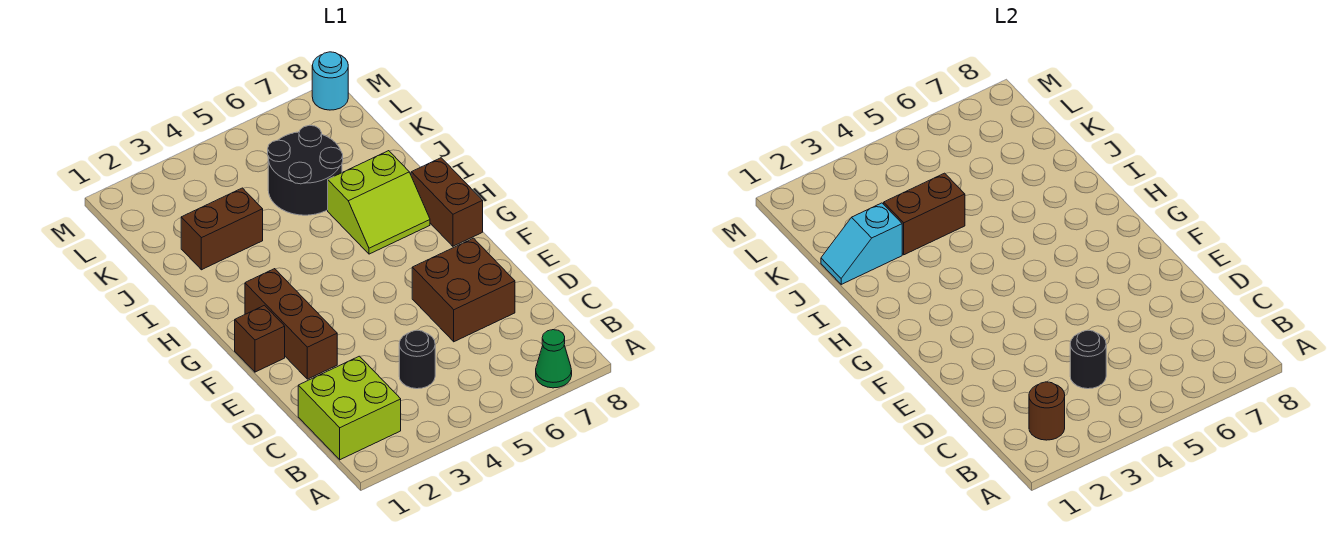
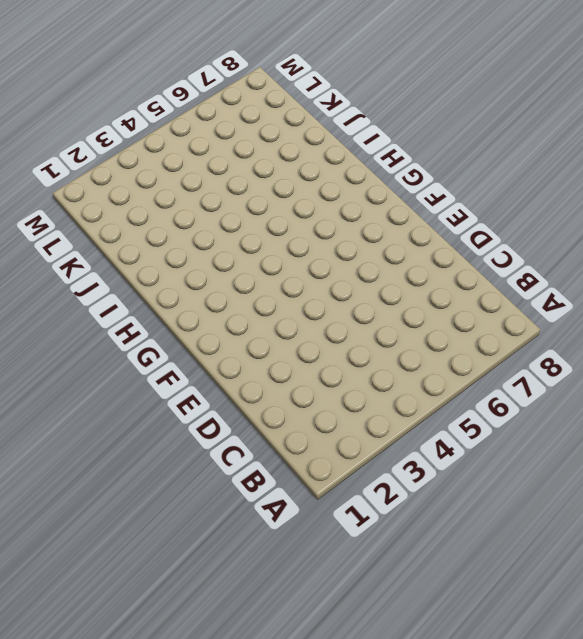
none -> green cone A7 level 1
none -> lime brick B1:C2 level 1
none -> black round brick C4 level 1

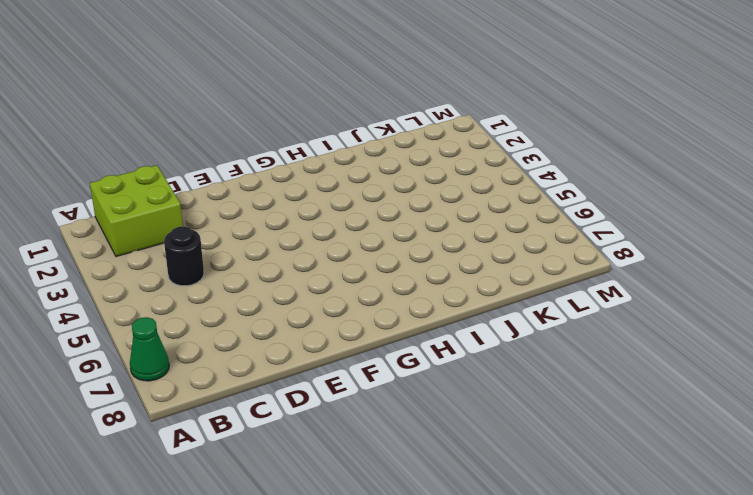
none -> brown brick D6:E7 level 1
none -> brown brick E2:G2 level 1
none -> brown brick F1 level 1

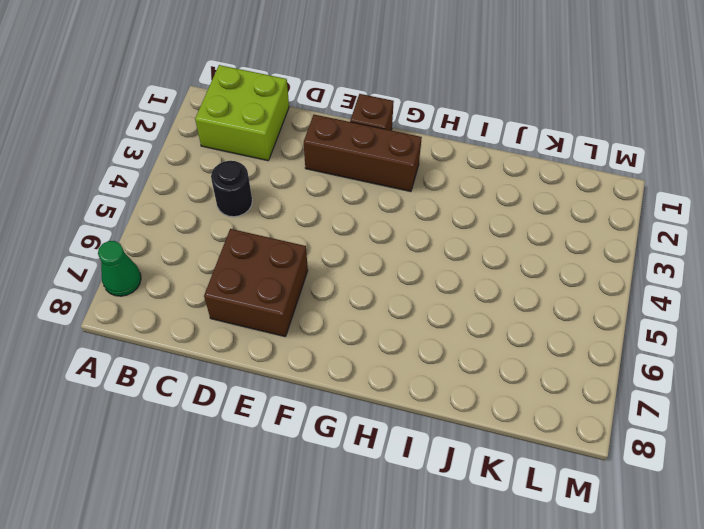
none -> brown brick G8:H8 level 1
none -> lime slope H6:I7 level 1 top I
none -> brown brick J2:J3 level 1

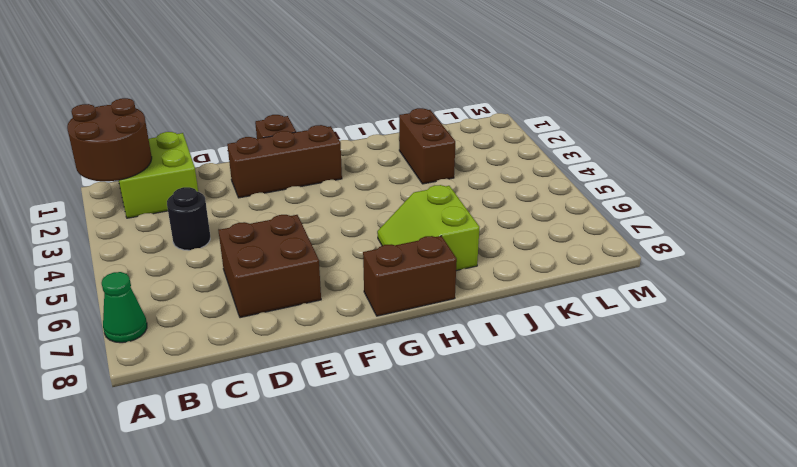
brown round brick A1:B2 level 2 -> brown round brick B2 level 2
none -> black round brick J5:K6 level 1
none -> cyan round brick M8 level 1
none -> black round brick C4 level 2

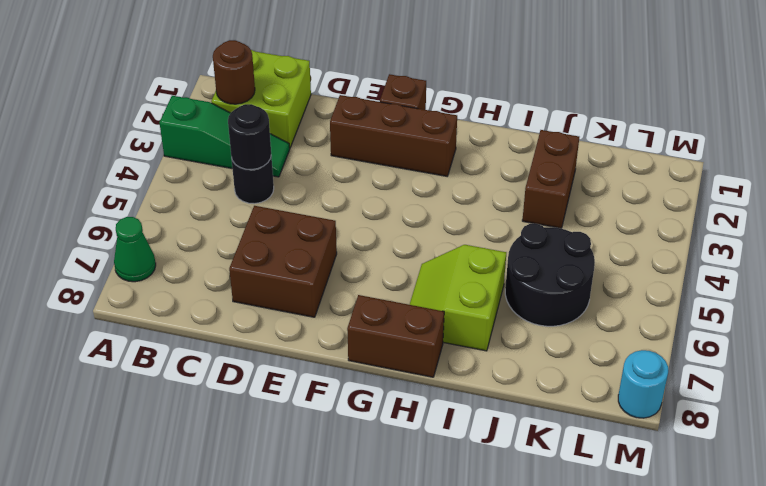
green slope A3:C3 level 1 top A -> none
none -> cyan slope J1:J2 level 2 top 2
none -> brown brick J3:J4 level 2

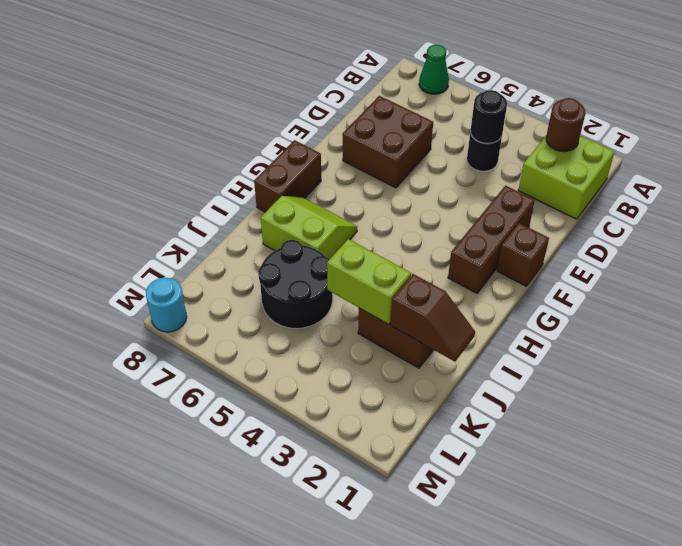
brown slope J1:J2 level 2 top 2 -> cyan slope J1:J2 level 2 top 2
lime brick J3:J4 level 2 -> brown brick J3:J4 level 2

